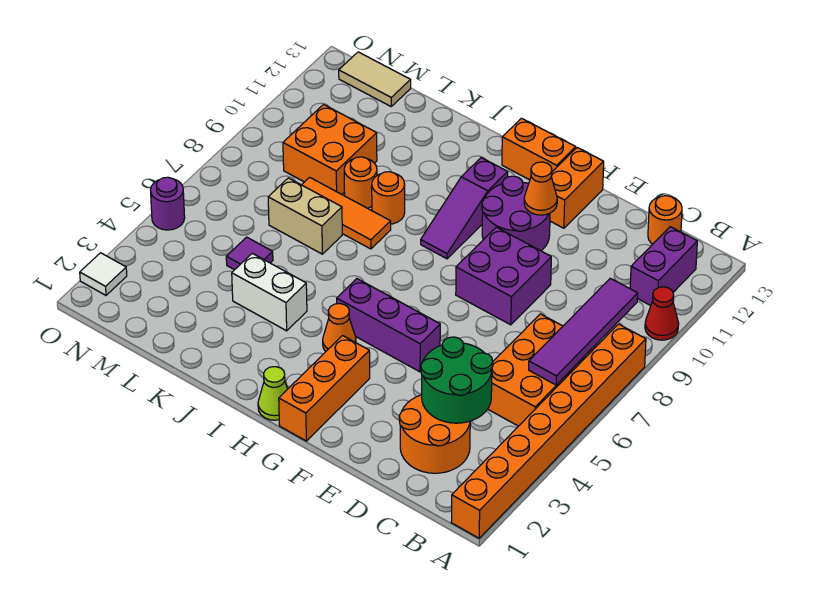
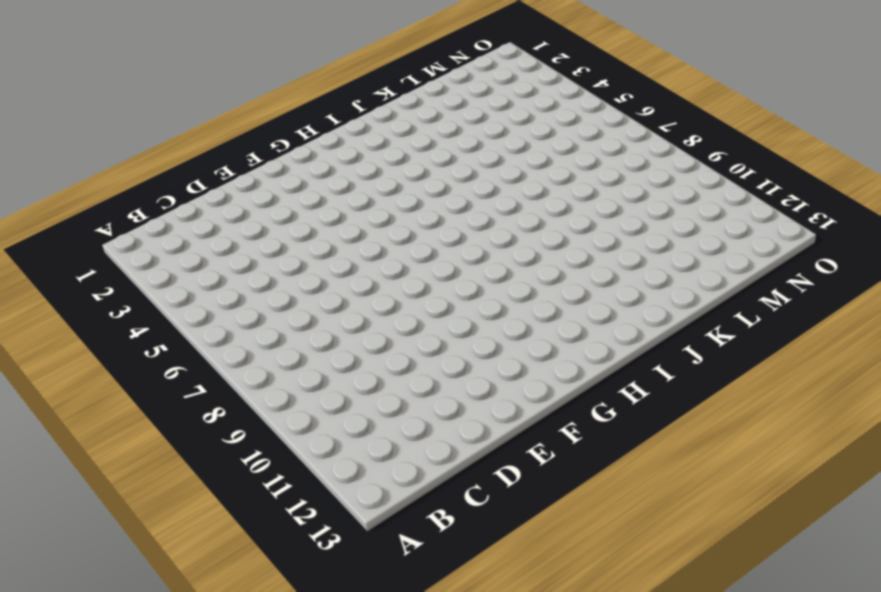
none -> orange brick A1:A8 level 1
none -> red cone A10 level 1
none -> orange brick B5:C7 level 1

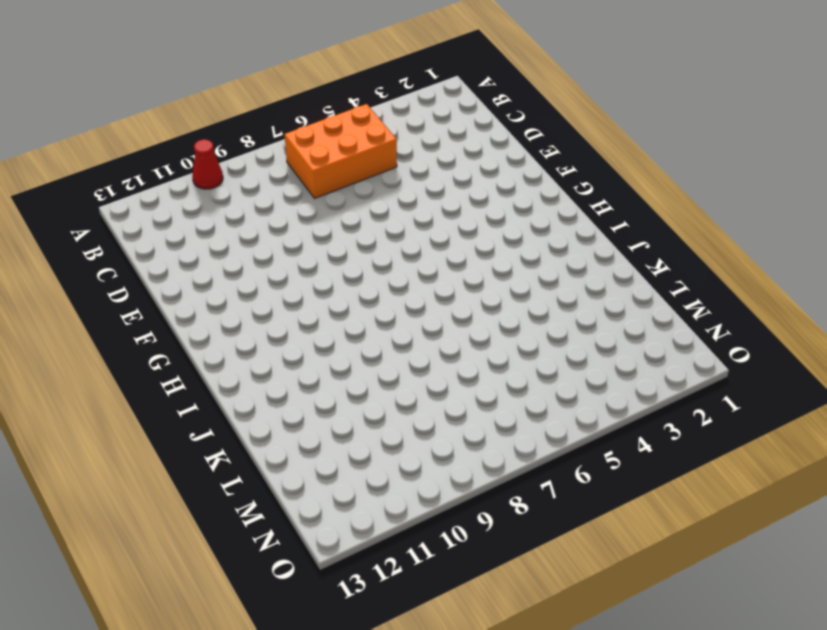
none -> orange brick A1:A8 level 1
none -> purple brick B11:B12 level 1
none -> orange round brick C2:D3 level 1

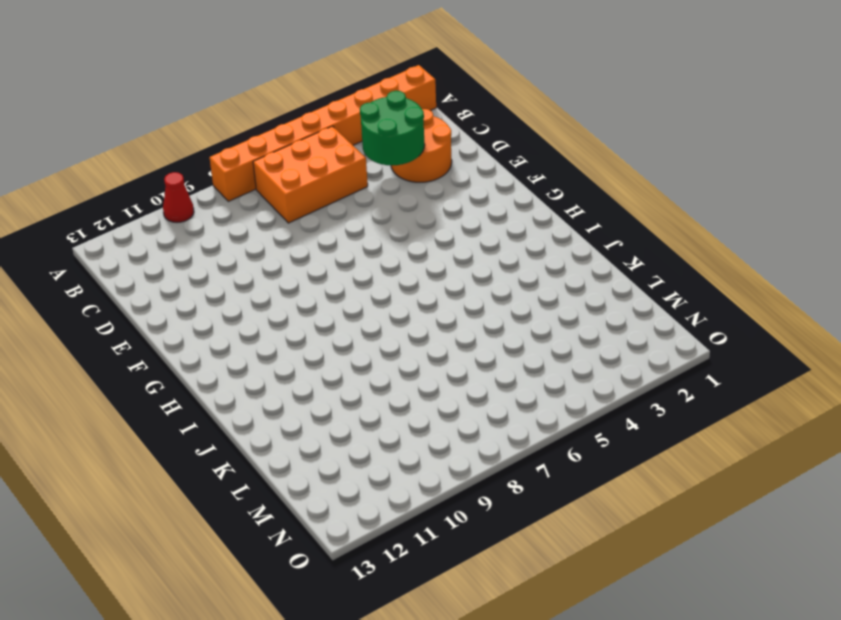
none -> purple brick B11:B12 level 1
none -> orange round brick C13 level 1
none -> purple brick E8:F9 level 1

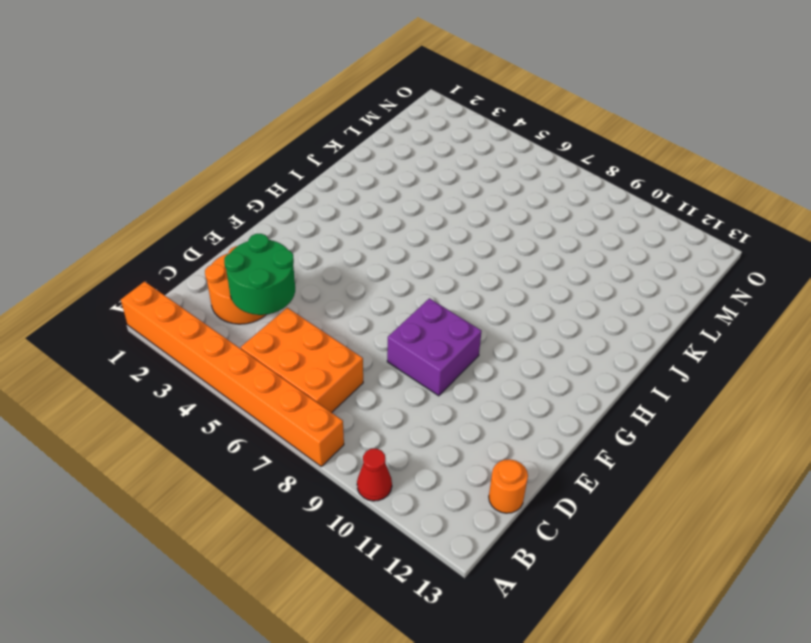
none -> purple brick B11:B12 level 1
none -> purple brick F5:H5 level 1
none -> purple round brick F10:G11 level 1

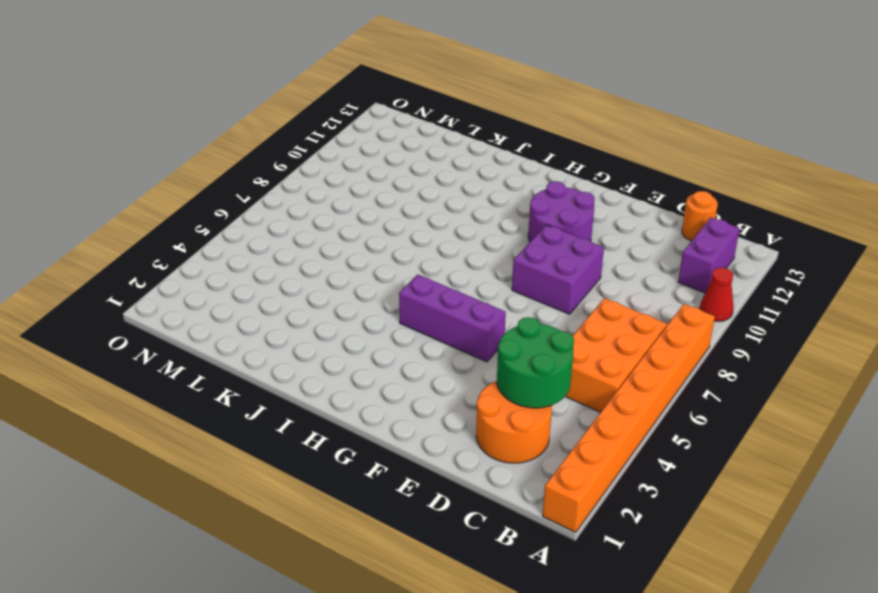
none -> orange brick F12:F13 level 1
none -> orange brick G1:G3 level 1
none -> orange brick G13:H13 level 1

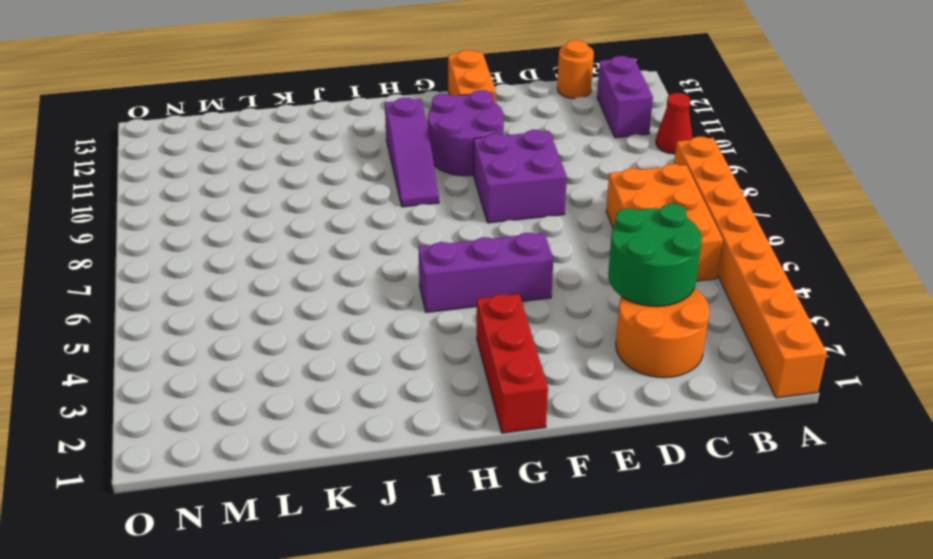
red brick G1:G3 level 1 -> orange brick G1:G3 level 1
none -> orange brick G13:H13 level 1
none -> lime cone H1 level 1
none -> orange cone H4 level 1

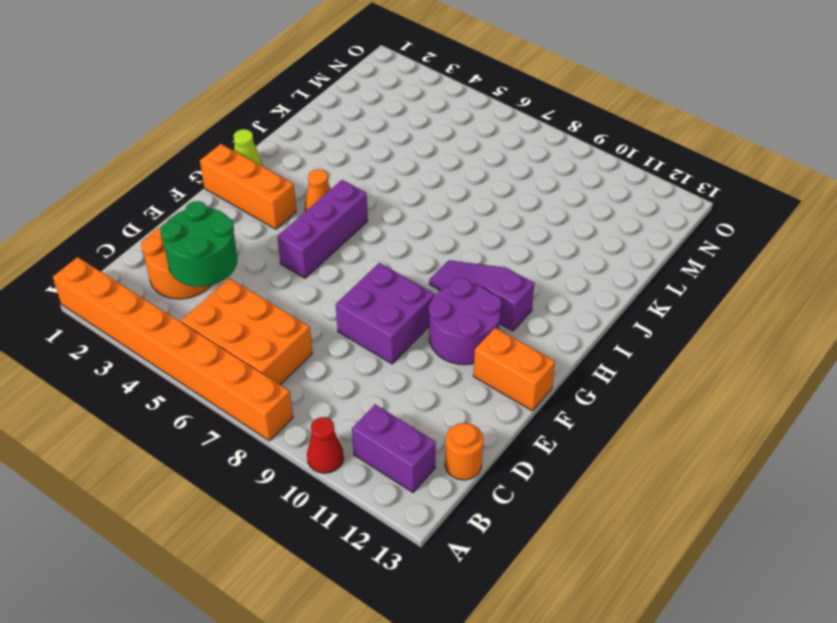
none -> orange brick G13:H13 level 1
none -> white brick J4:K4 level 1
none -> orange tile J8:L8 level 1

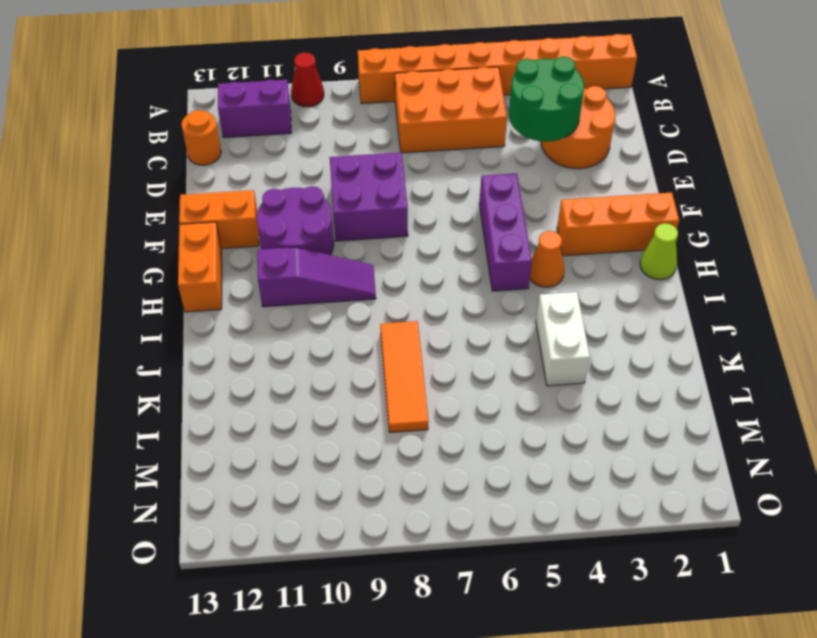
none -> orange round brick J9 level 1
none -> tan brick K7:L7 level 1
none -> orange round brick K9 level 1

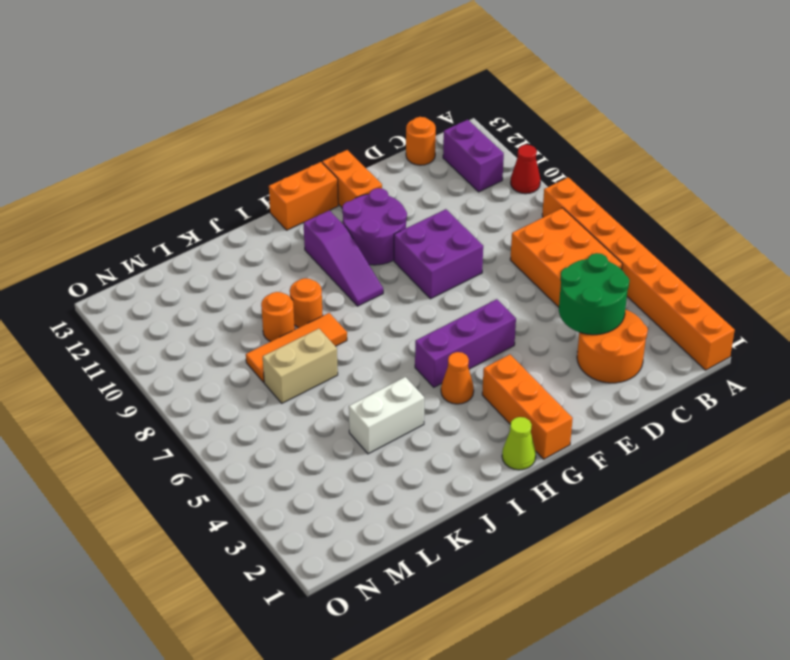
none -> purple tile L5 level 1
none -> orange brick L9:M10 level 1
none -> tan tile M13:N13 level 1

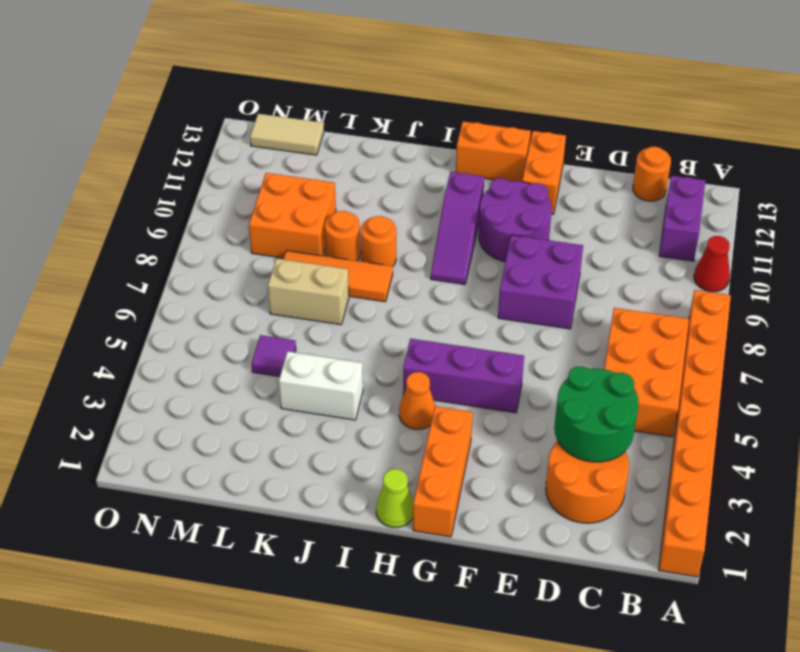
none -> white tile O2 level 1
none -> purple round brick O5 level 1
none -> purple tile B6:B9 level 2

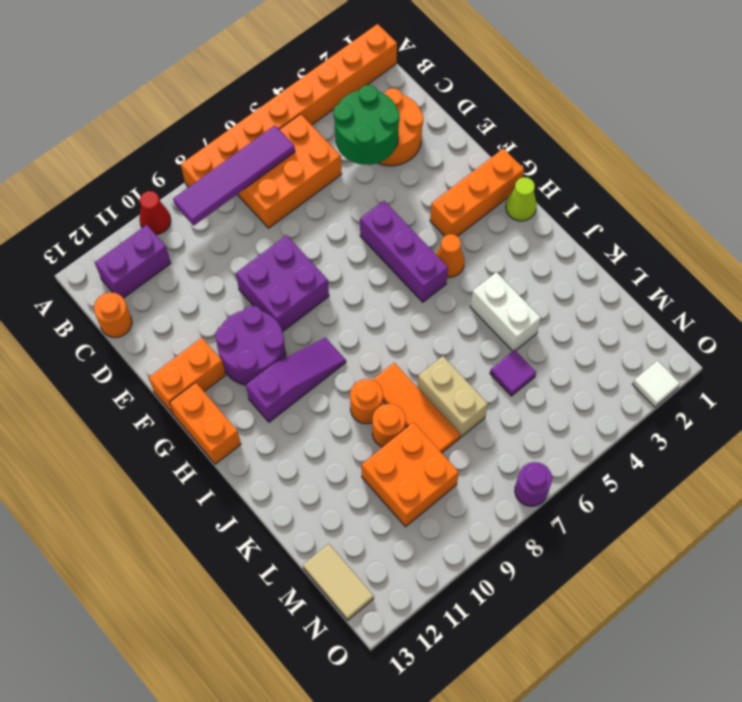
purple round brick O7 level 1 -> purple round brick O5 level 1
none -> orange cone F11 level 2

